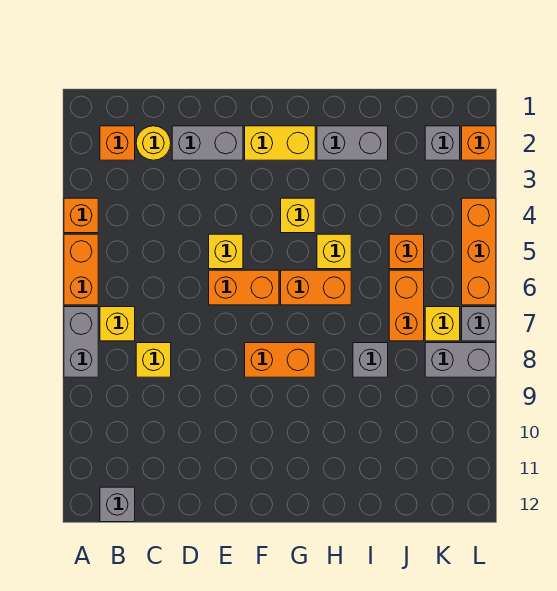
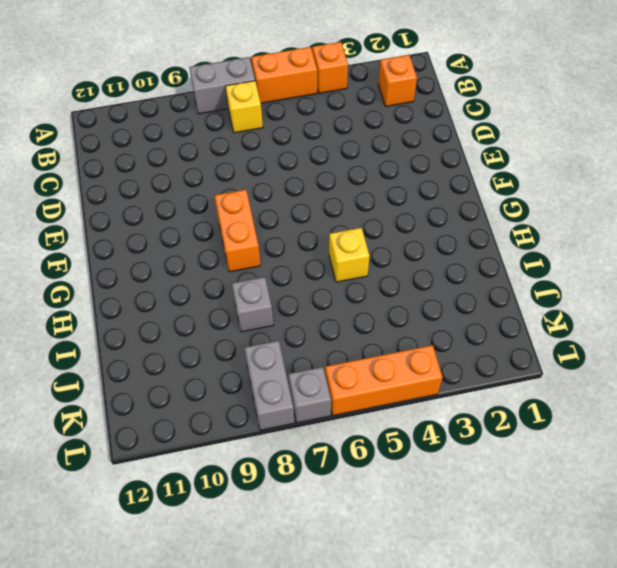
none -> grey brick B12 level 1
none -> yellow round brick C2 level 1
none -> yellow brick C8 level 1

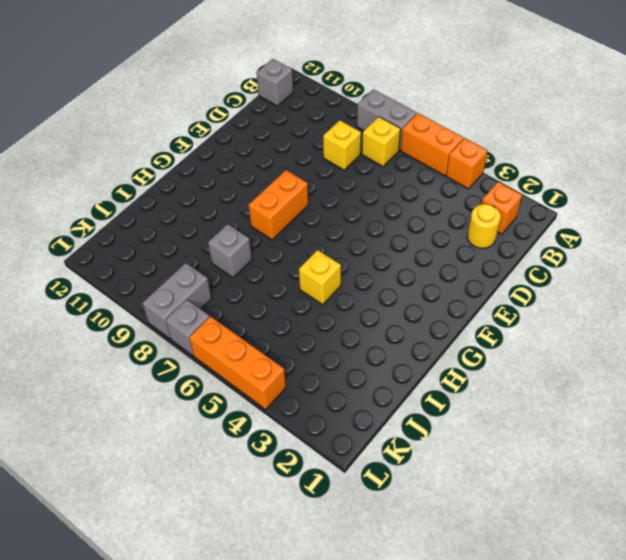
none -> grey brick D2:E2 level 1
none -> yellow brick E5 level 1
none -> orange brick E6:F6 level 1

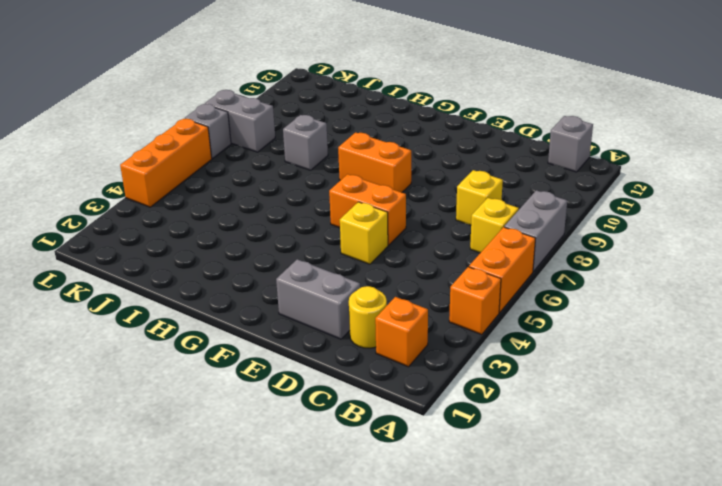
none -> yellow brick F2:G2 level 1
none -> yellow brick G4 level 1
none -> orange brick G6:H6 level 1

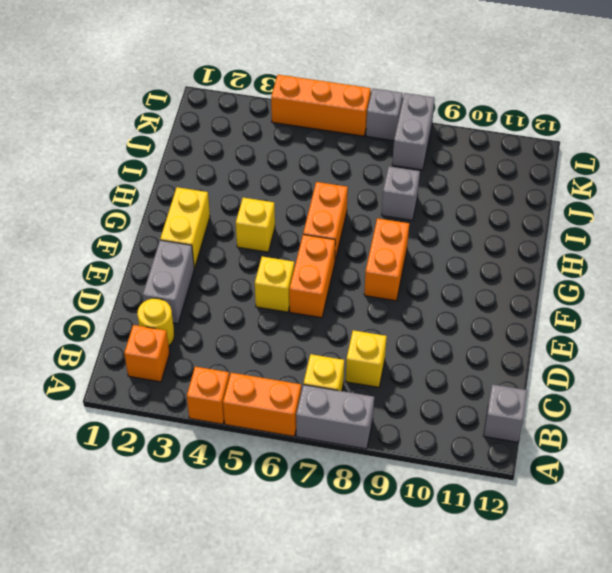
none -> grey brick H2:I2 level 1
none -> yellow brick H5 level 1
none -> orange brick J5 level 1

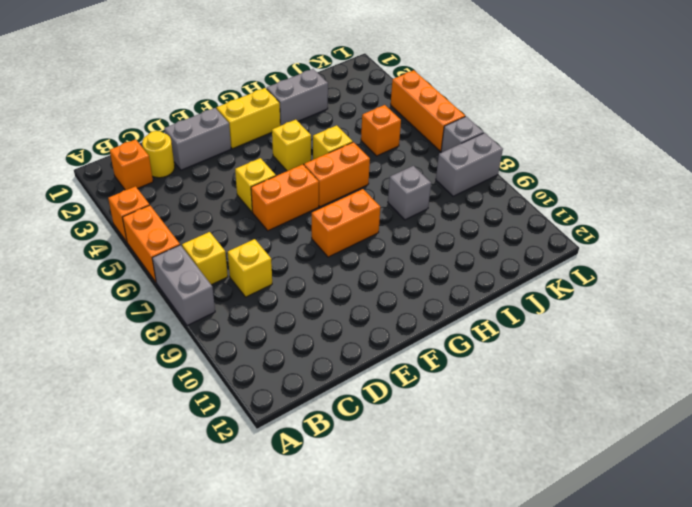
none -> grey brick B12 level 1
none -> orange brick J6:J7 level 1
none -> grey brick K2 level 1

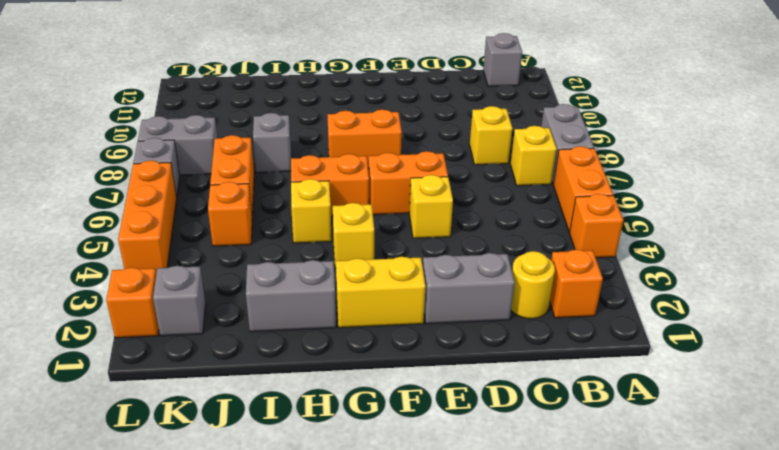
none -> yellow brick K7 level 1

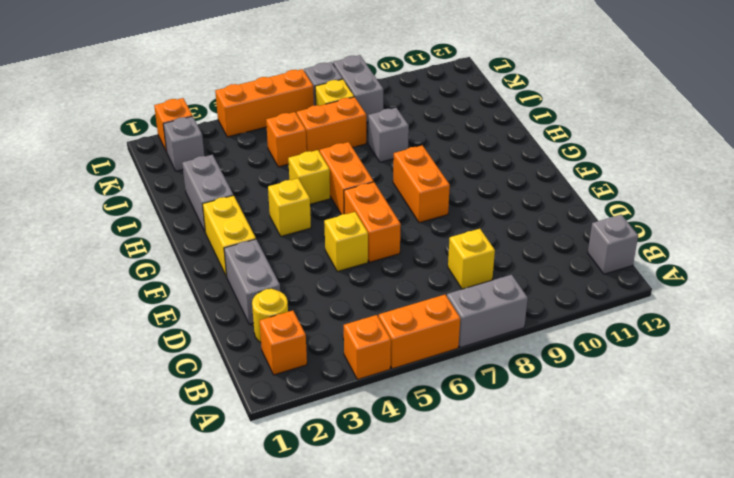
none -> yellow brick B7 level 1

